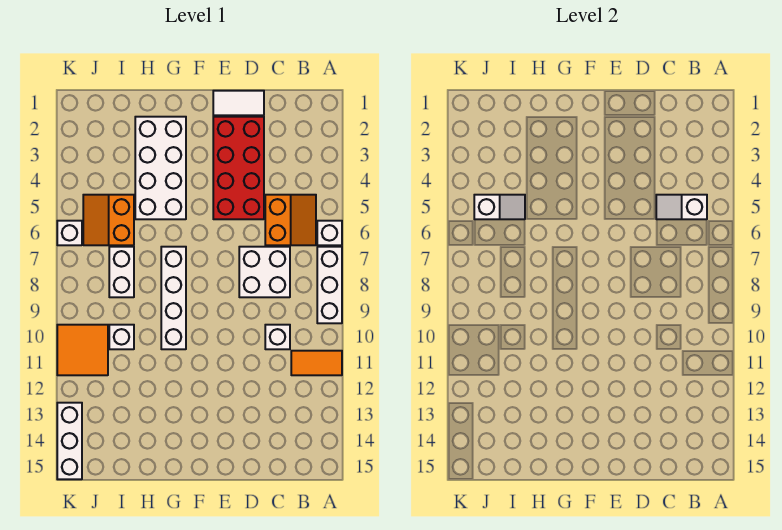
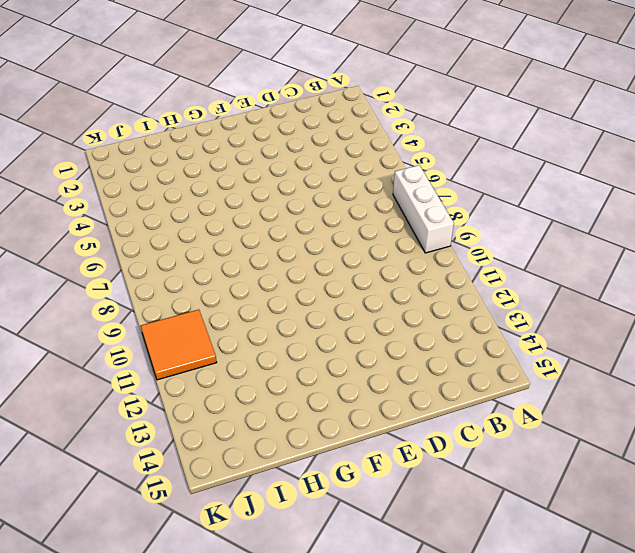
none -> white brick A6 level 1
none -> orange tile A11:B11 level 1
none -> orange slope B5:C6 level 1 top C

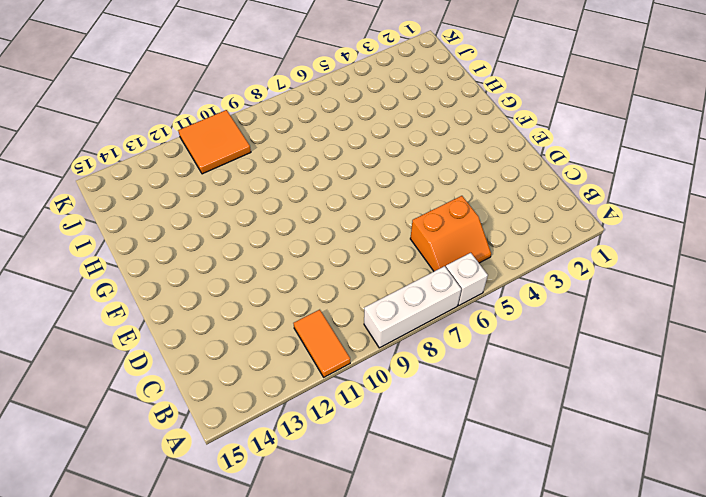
none -> white brick C7:D8 level 1
none -> white brick C10 level 1
none -> white tile D1:E1 level 1

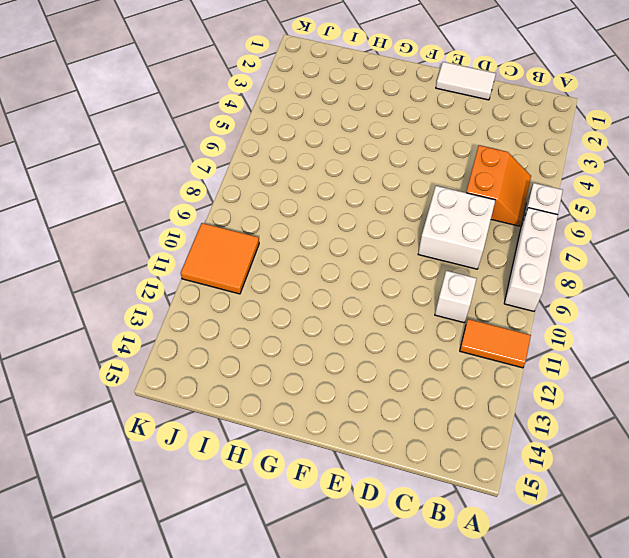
none -> red brick D2:E5 level 1
none -> white brick G2:H5 level 1
none -> white brick G7:G10 level 1

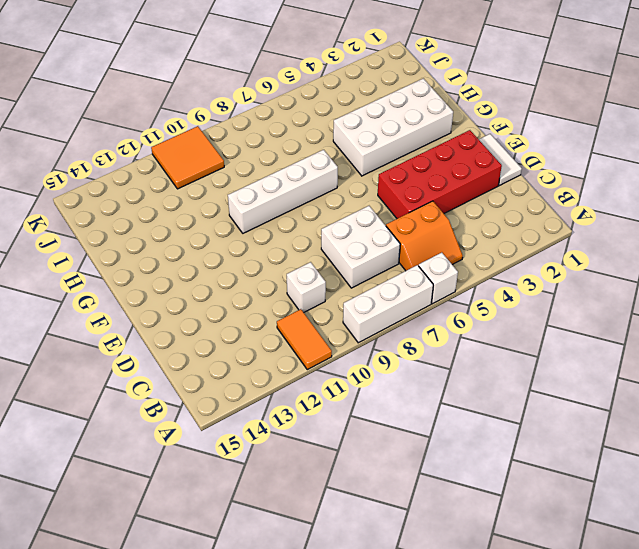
none -> orange slope I5:J6 level 1 top I
none -> white brick I7:I8 level 1
none -> white brick I10 level 1

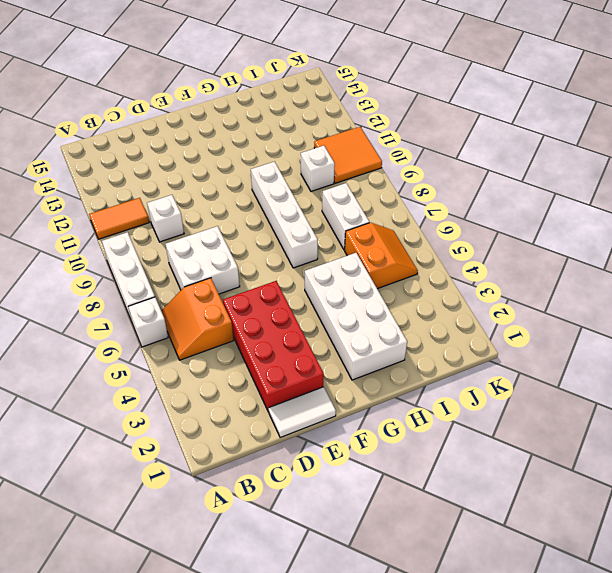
none -> white brick K6 level 1
none -> white brick K13:K15 level 1
none -> white slope B5:C5 level 2 top B

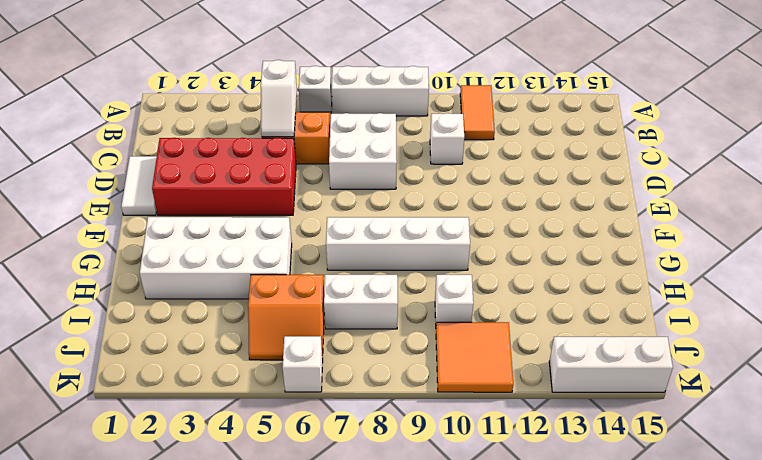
none -> white slope I5:J5 level 2 top J

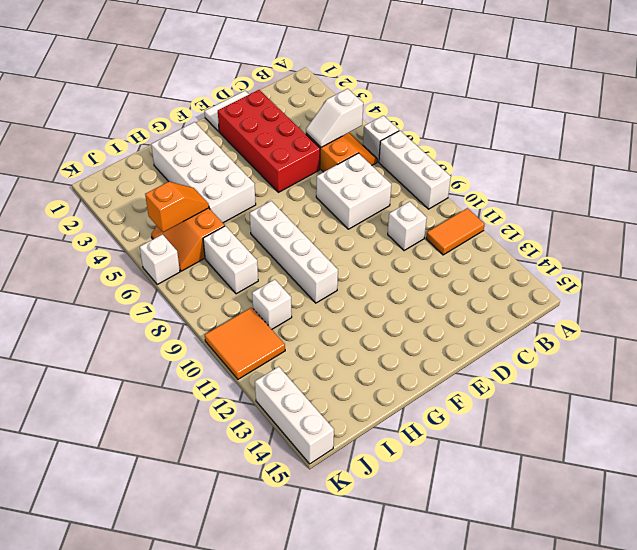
orange slope I5:J5 level 2 top J -> white slope I5:J5 level 2 top J

